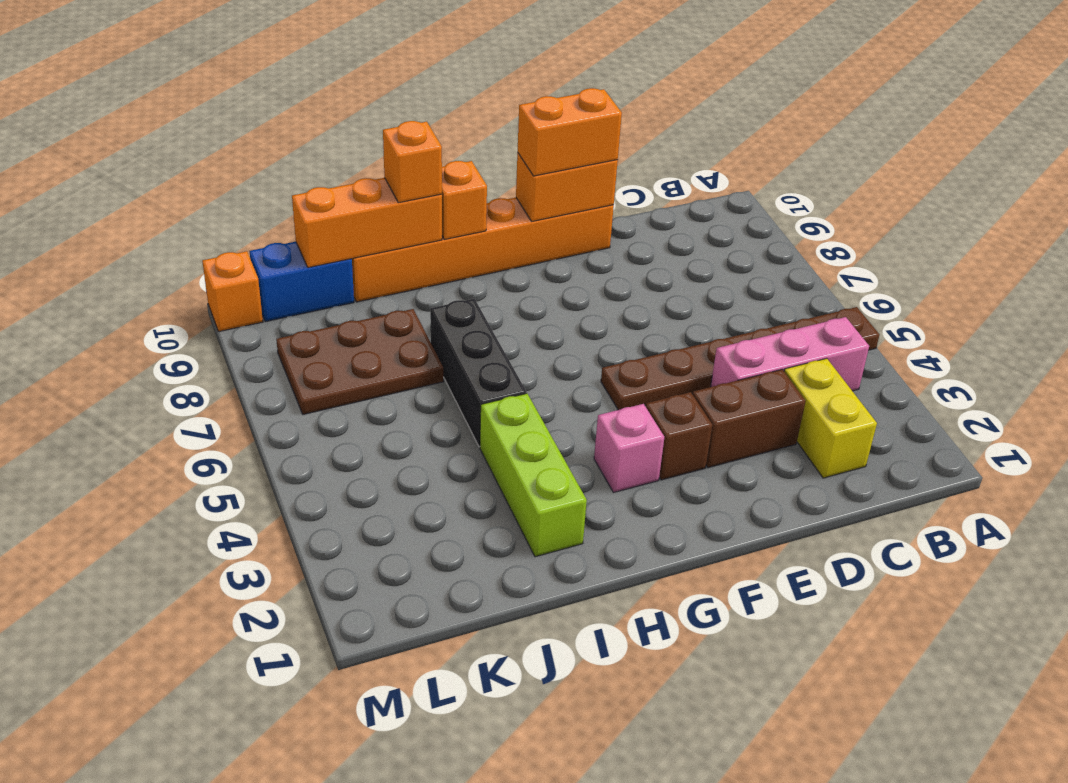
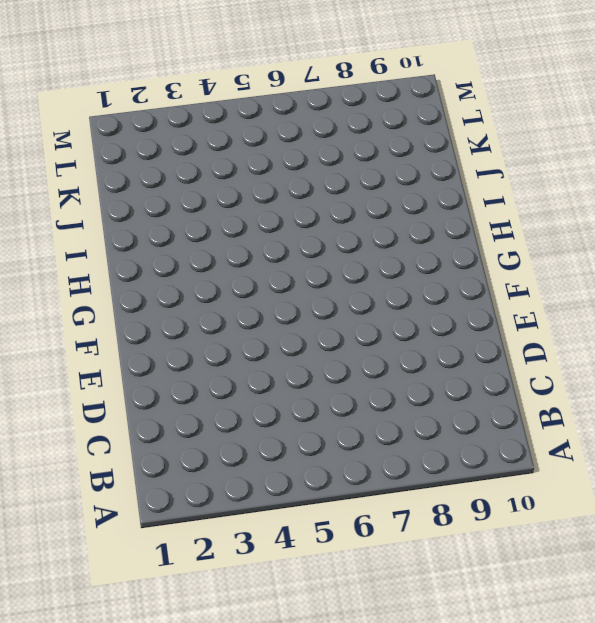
none -> brown plate A5:F5 level 1
none -> pink brick B4:D4 level 1
none -> yellow brick C2:C3 level 1

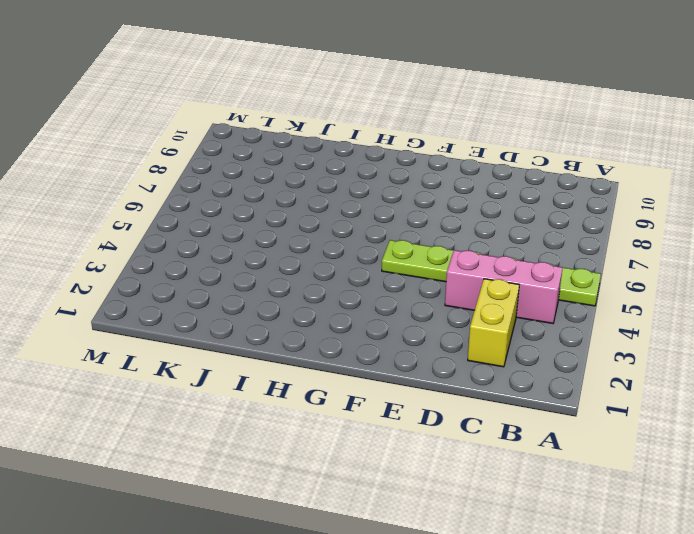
lime plate A5:F5 level 1 -> brown plate A5:F5 level 1
none -> brown brick D3:E3 level 1
none -> orange brick E10:J10 level 1
none -> brown brick F3 level 1

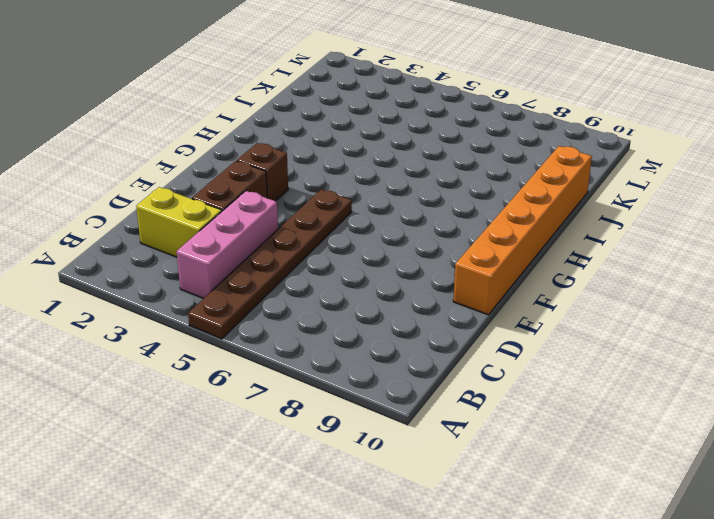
none -> pink brick G3 level 1
none -> lime brick I2:I4 level 1
none -> black brick I5:I7 level 1

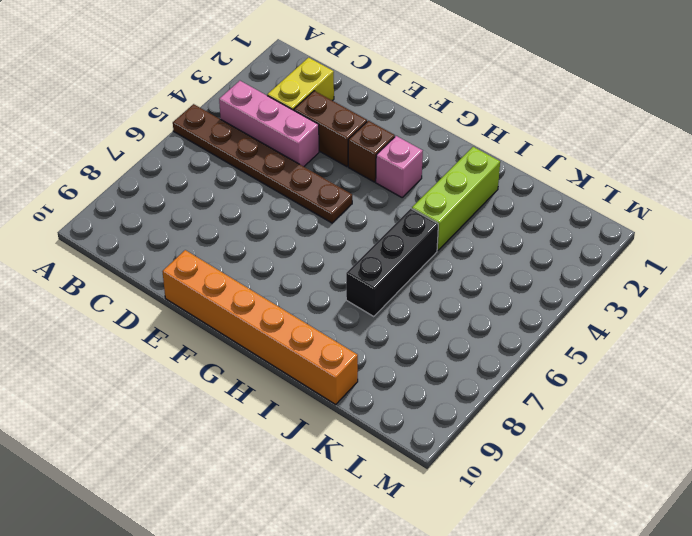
none -> brown plate J7:L8 level 1
none -> blue brick K10:L10 level 1
none -> orange brick M10 level 1

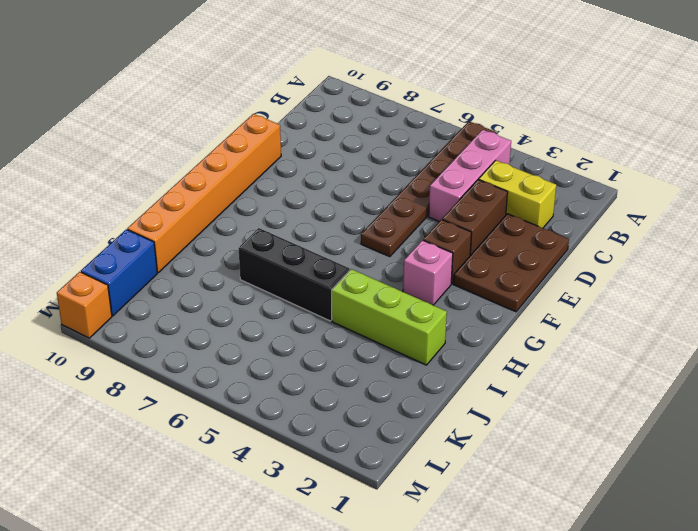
brown plate D1:F2 level 1 -> brown plate J7:L8 level 1
none -> orange brick E10:F10 level 2
none -> orange brick H10 level 2
none -> orange brick I10:K10 level 2

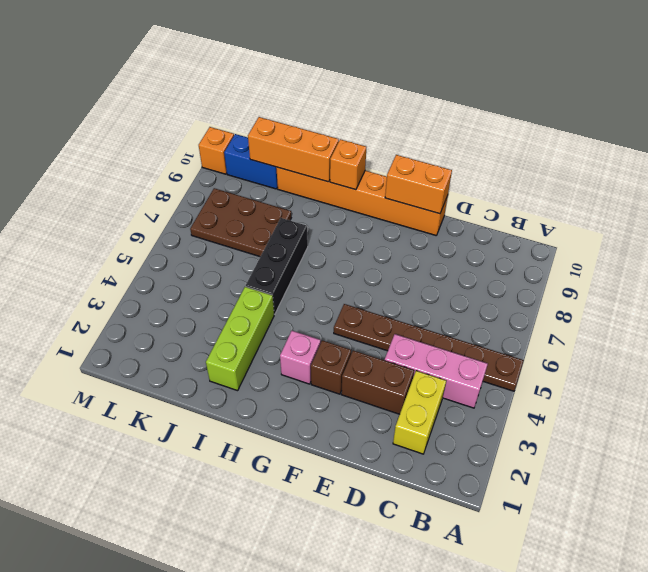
none -> orange brick E10:F10 level 3
none -> orange brick I10 level 3

